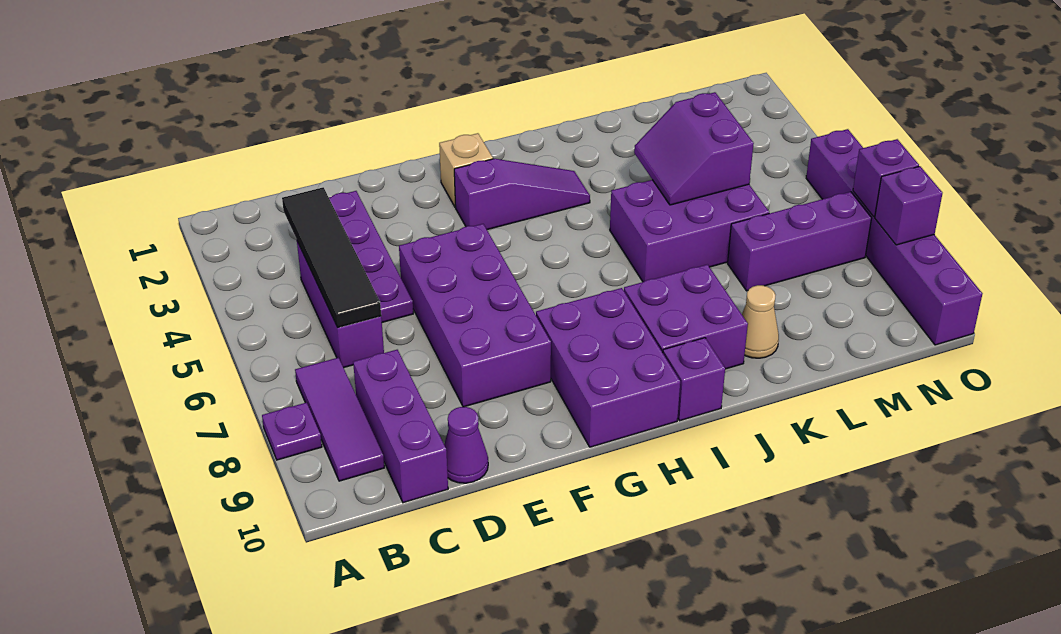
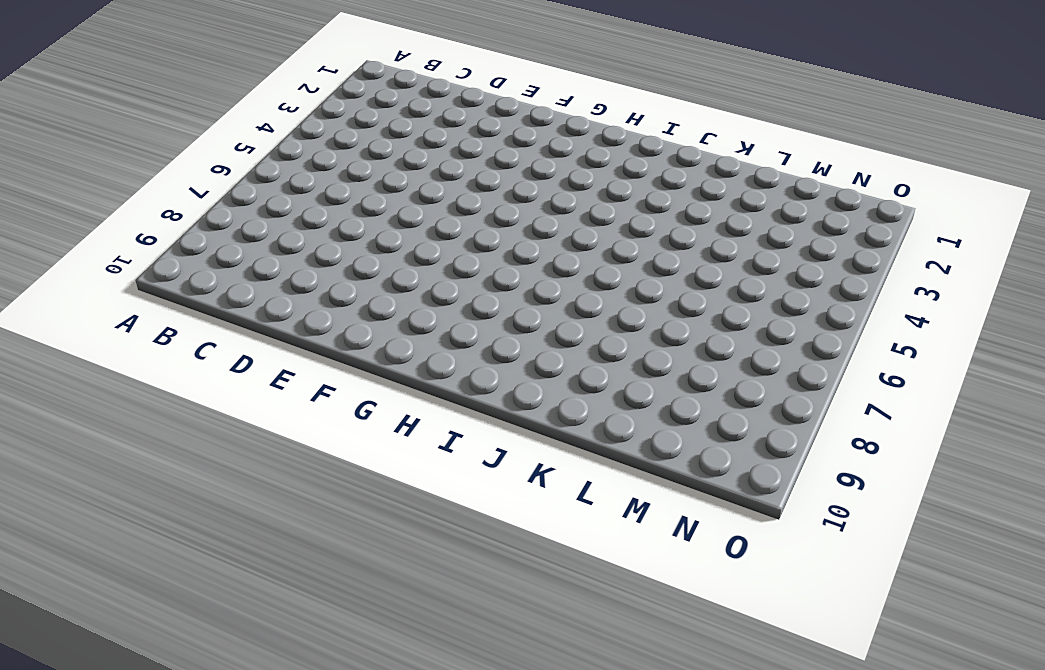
none -> purple plate A8 level 1
none -> purple tile B7:B9 level 1
none -> purple brick C4:C6 level 1

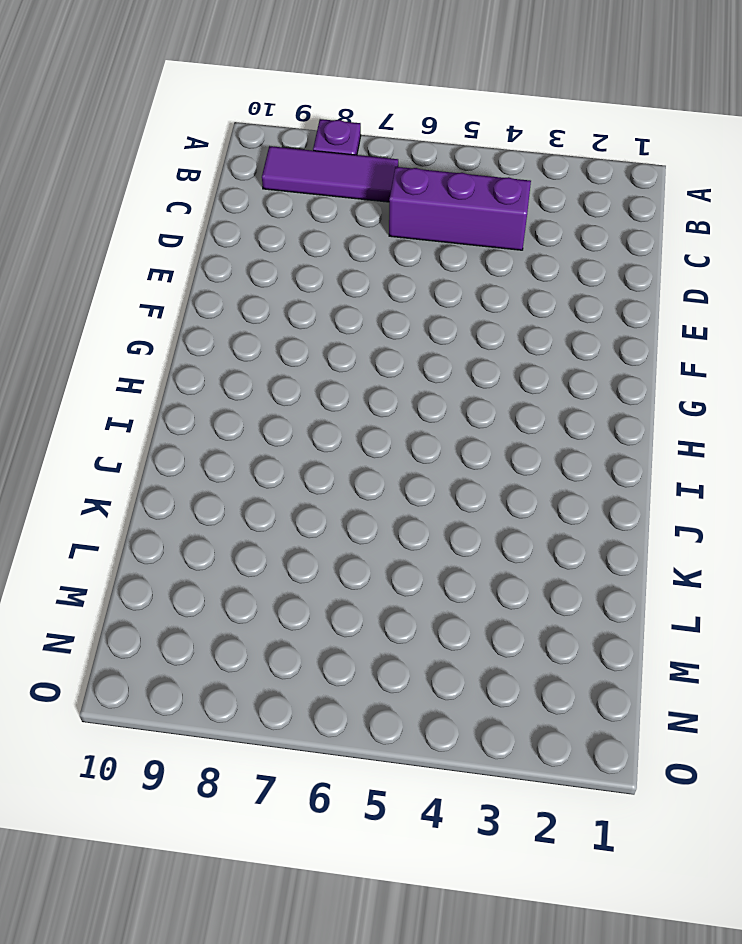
none -> purple brick C8:C10 level 1
none -> purple plate D2:D5 level 1
none -> purple cone D10 level 1

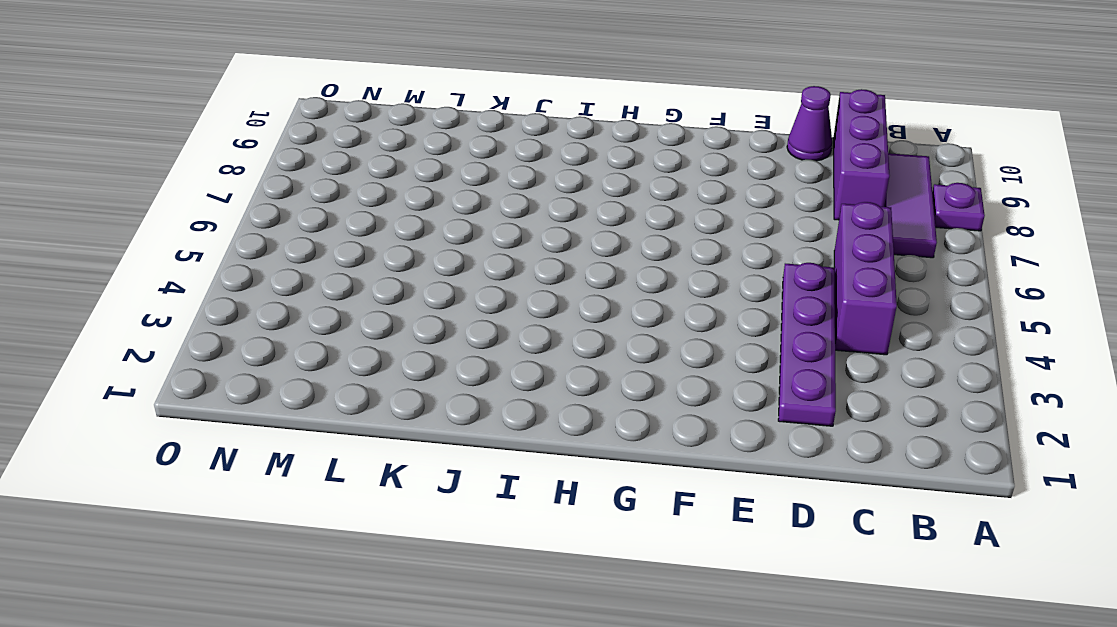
none -> purple brick E5:F8 level 1
none -> tan brick G2 level 1
none -> purple slope G3:I3 level 1 top G

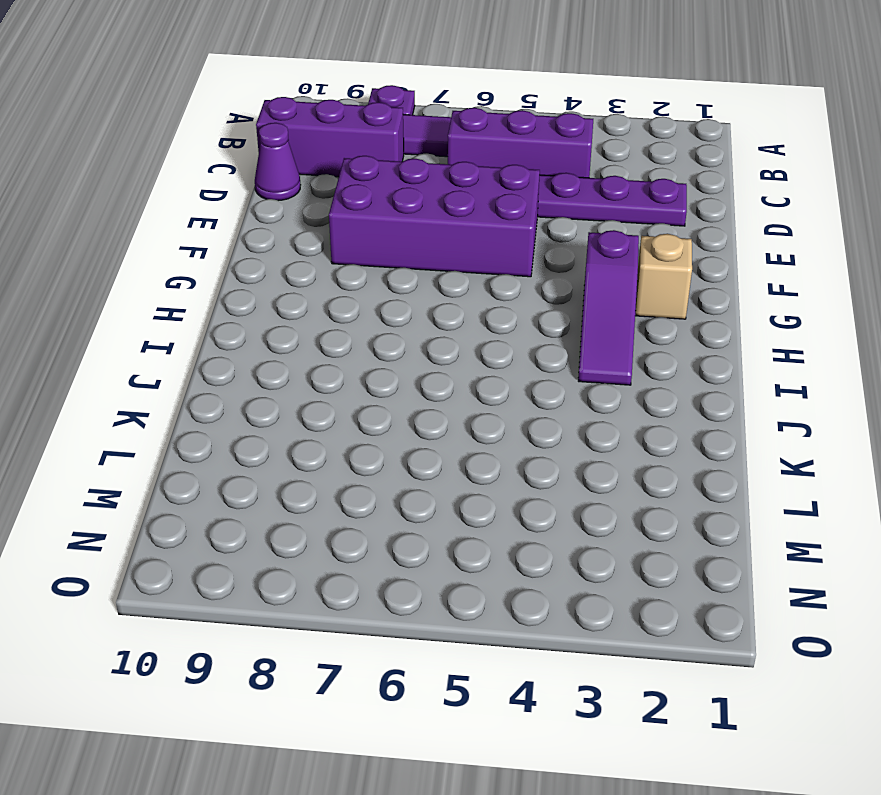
none -> purple brick G8:H10 level 1
none -> purple brick I8:J9 level 1
none -> purple brick I10 level 1

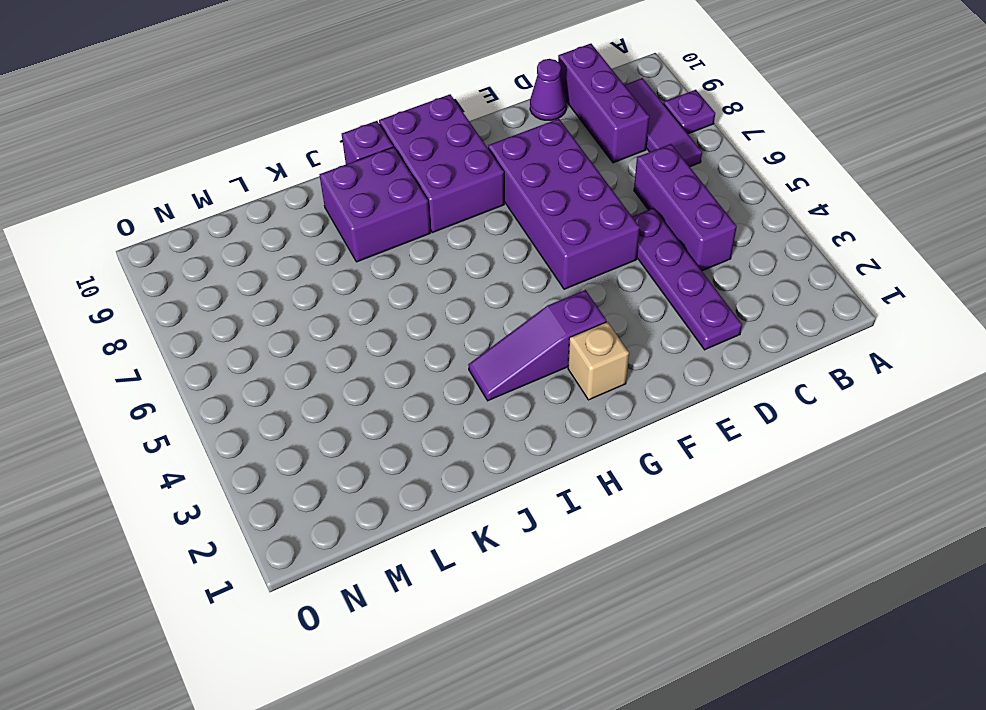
none -> purple brick J5:L6 level 1
none -> tan cone K9 level 1
none -> purple brick L7:N7 level 1

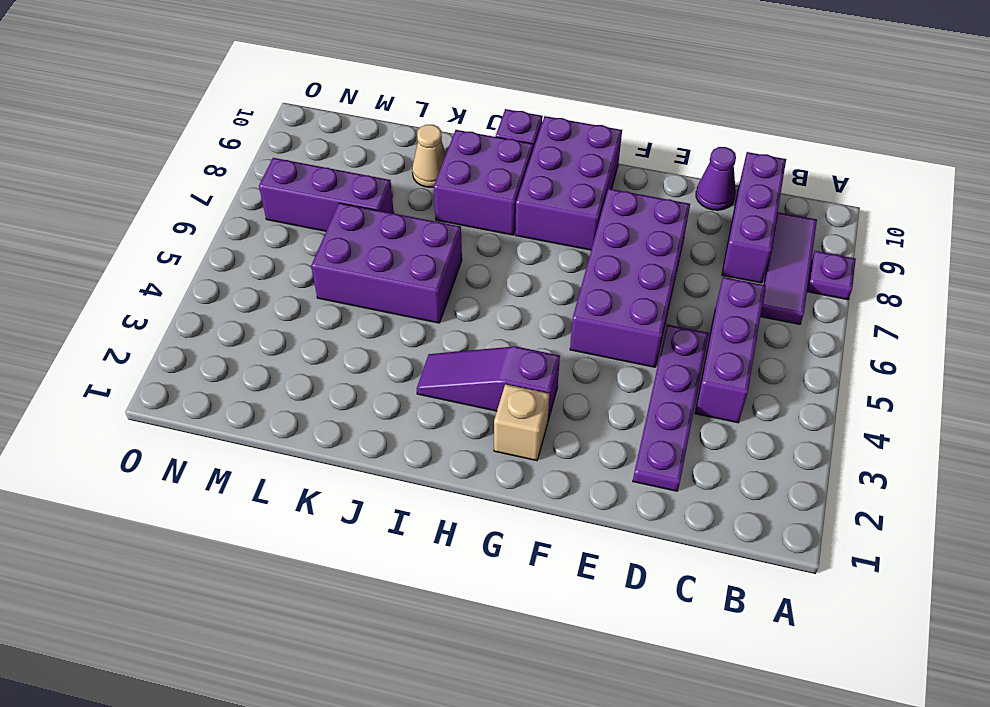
none -> purple brick O5:O10 level 1
none -> black tile C3:C6 level 2
none -> purple slope K4:L5 level 2 top L

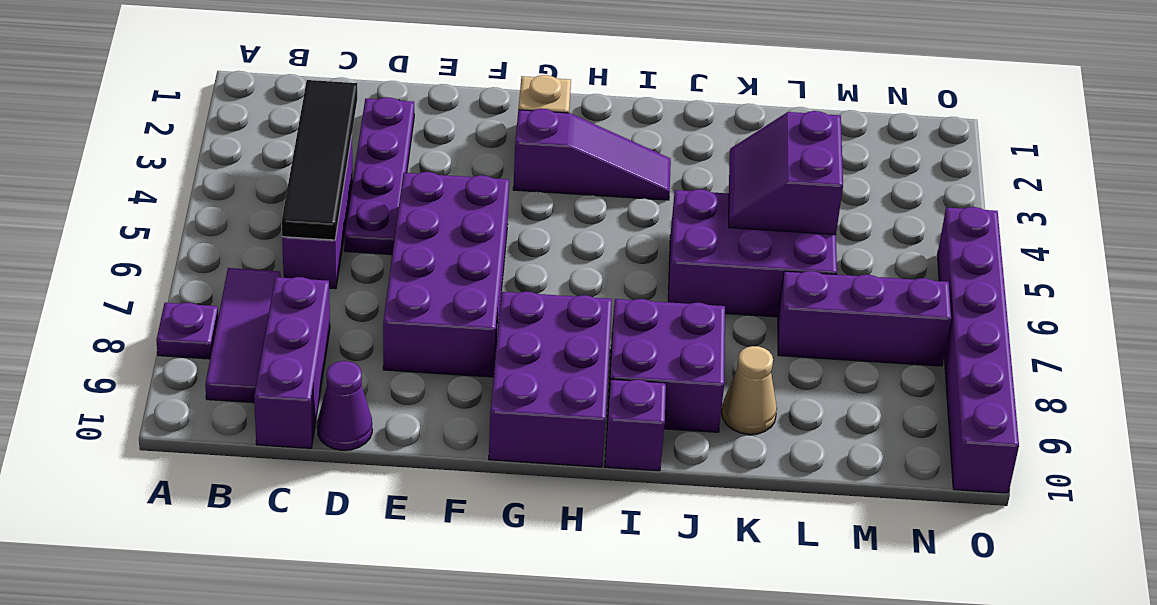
none -> purple brick O7 level 2
none -> purple brick O8 level 2

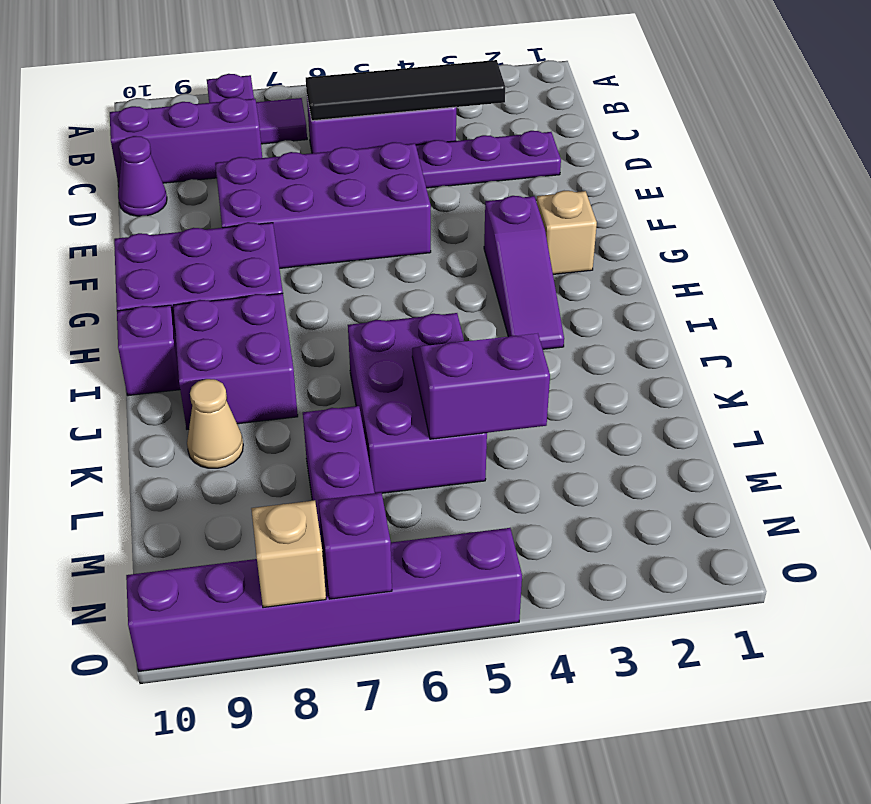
tan brick O8 level 2 -> purple brick O8 level 2

